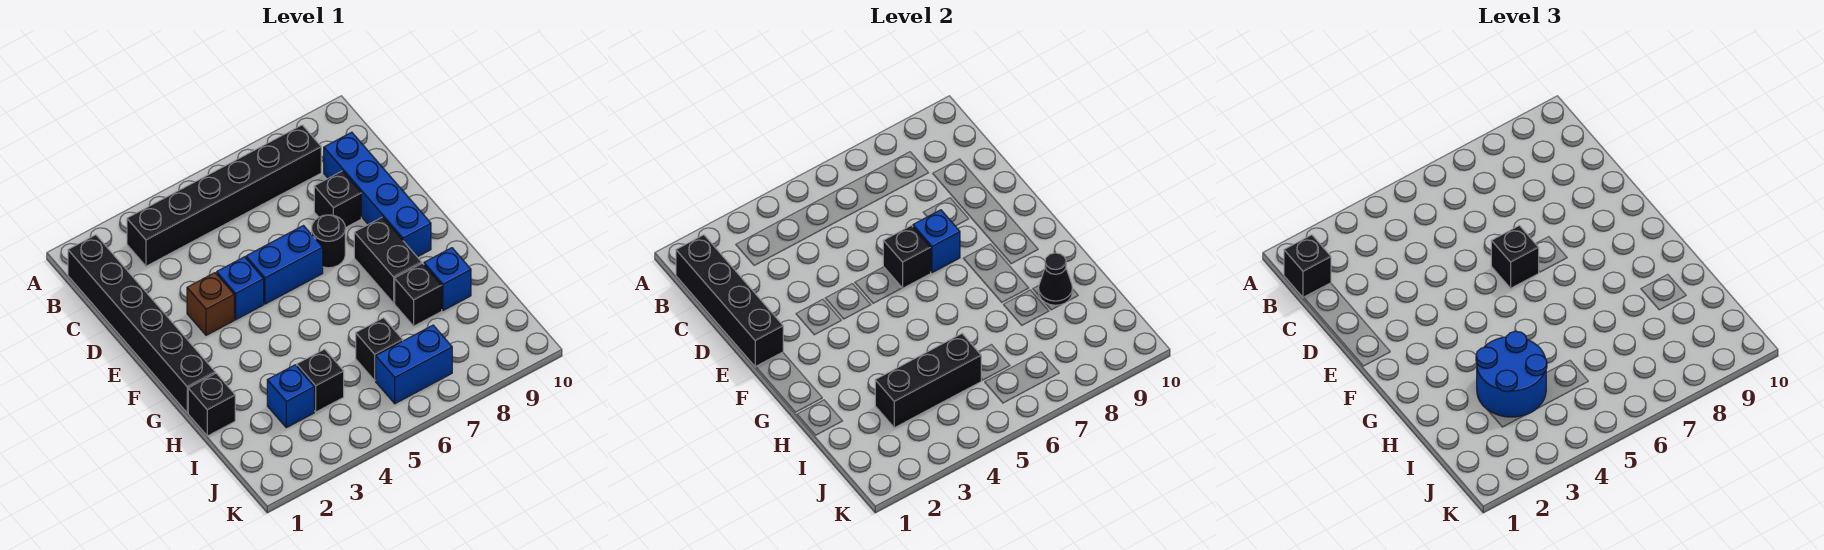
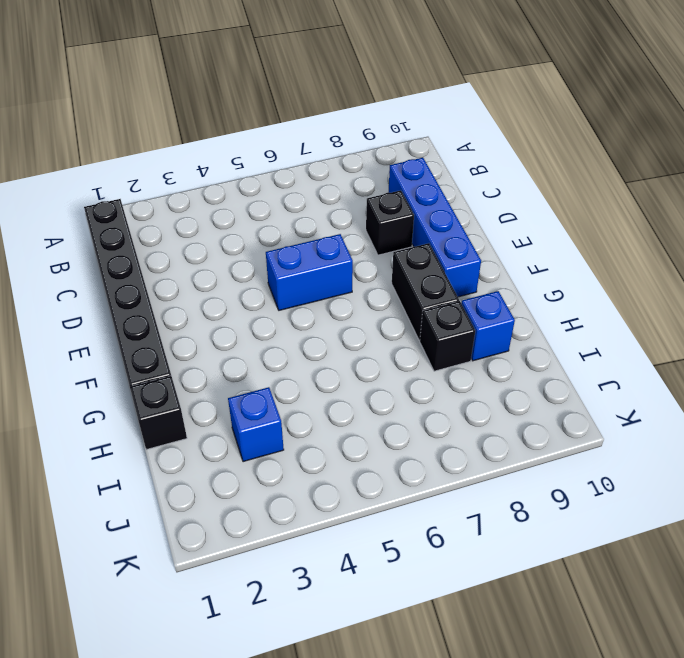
none -> black brick B3:B8 level 1
none -> brown brick E3 level 1
none -> blue brick E4 level 1

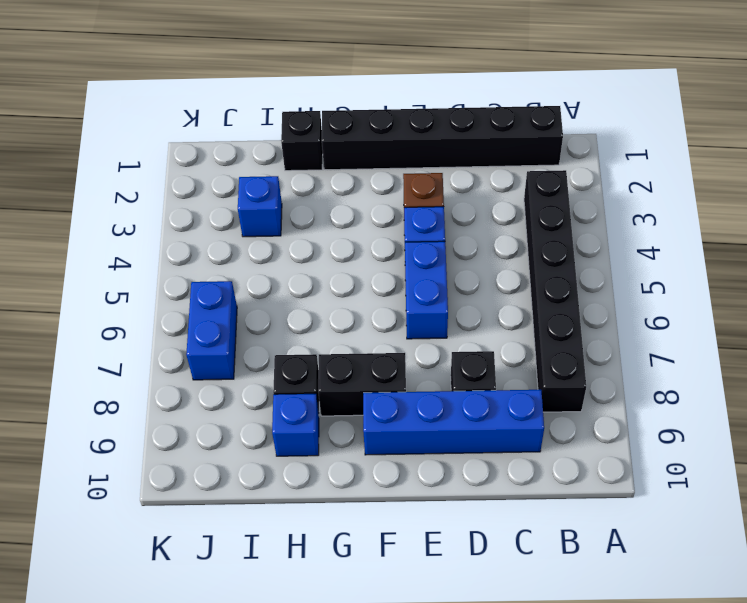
none -> black round brick E7 level 1
none -> black brick I4 level 1
none -> black brick I6 level 1

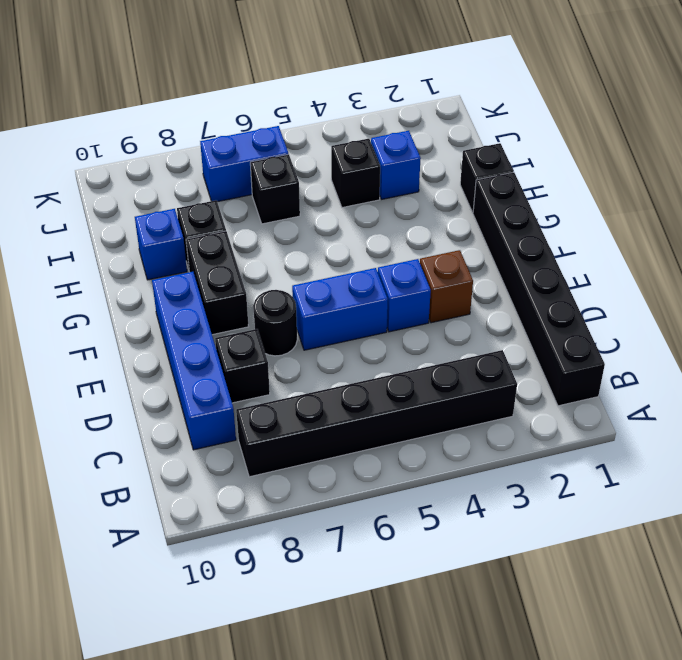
none -> black brick B1:E1 level 2
none -> black brick E6 level 2
none -> blue brick E7 level 2

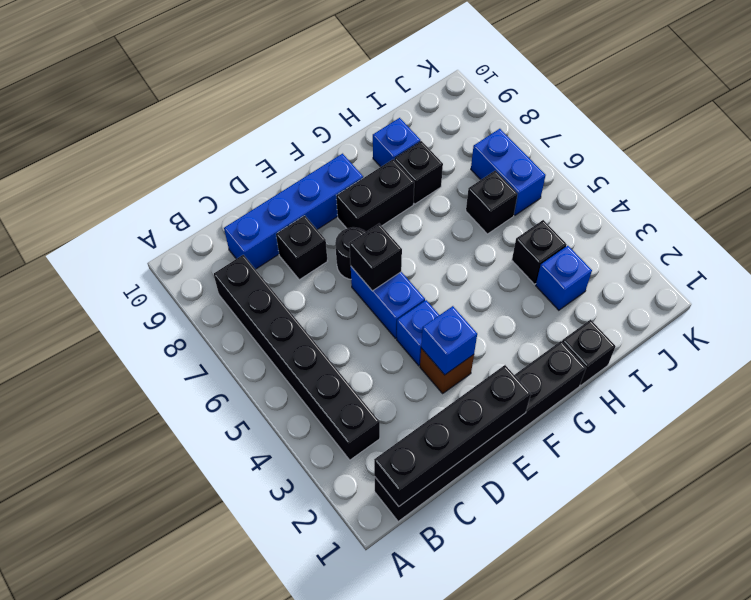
blue brick E3 level 2 -> blue brick E7 level 2
none -> black cone H9 level 2
none -> black brick I3:I5 level 2
none -> black brick B1 level 3

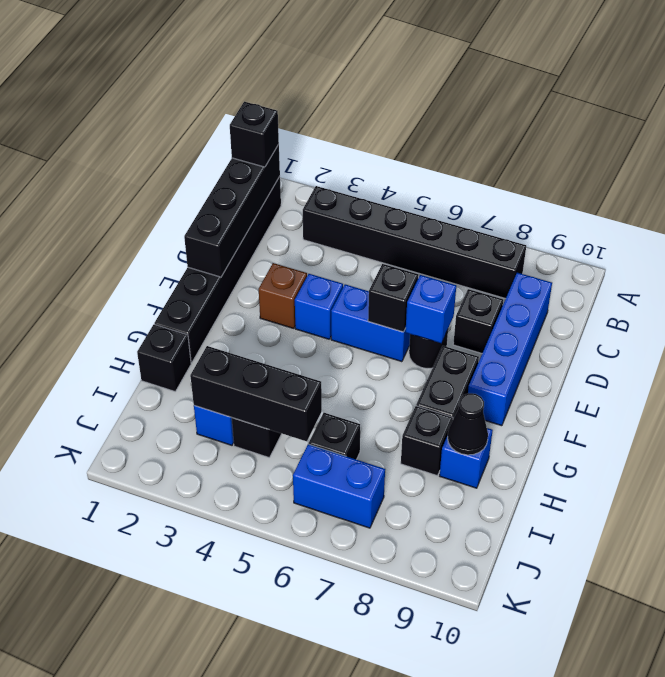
none -> black brick E6 level 3
none -> blue round brick H3:I4 level 3

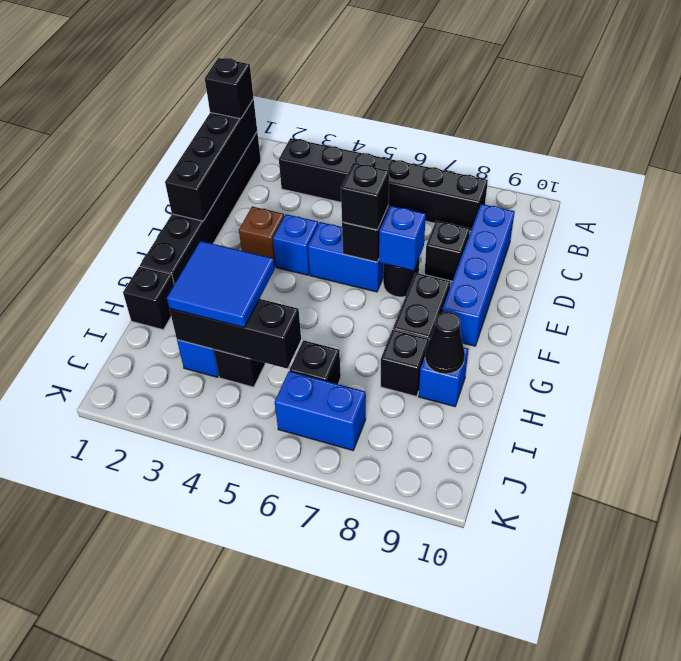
blue tile H3:I4 level 3 -> blue round brick H3:I4 level 3

